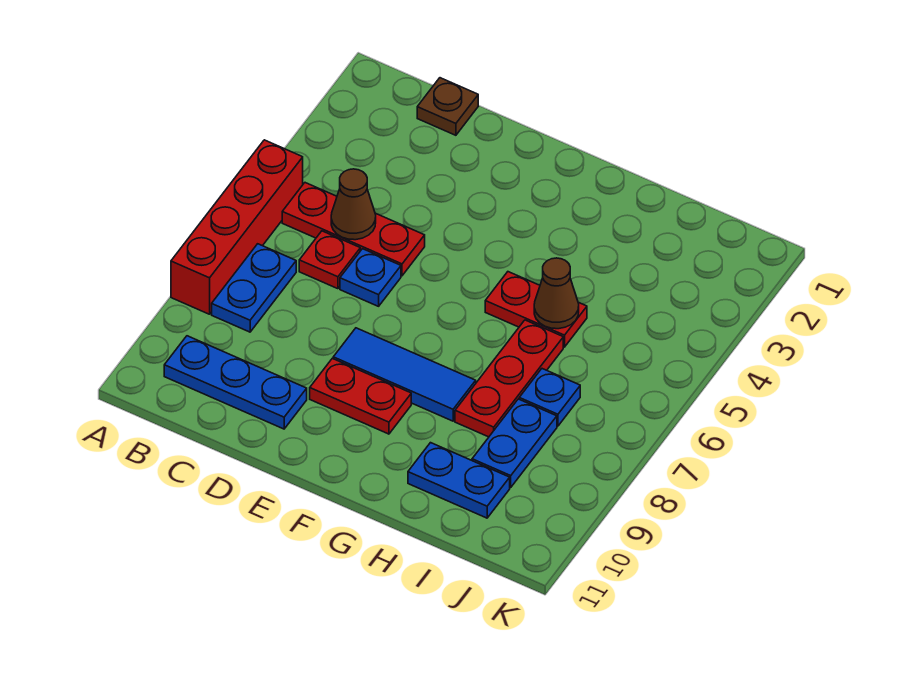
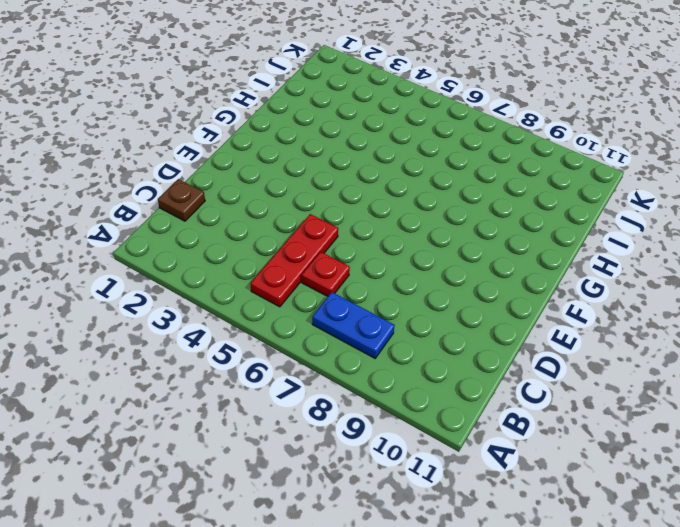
none -> red brick A5:A8 level 1
none -> blue plate B10:D10 level 1
none -> blue plate D6 level 1

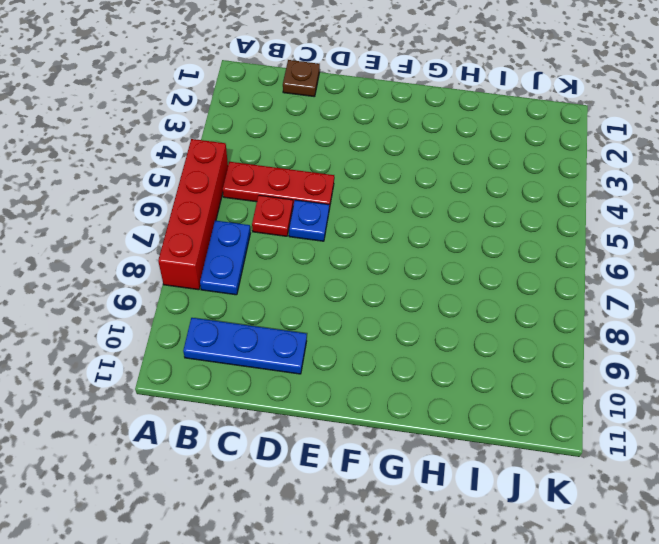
none -> blue tile E8:G8 level 1
none -> red plate E9:F9 level 1
none -> red plate G5:H5 level 1

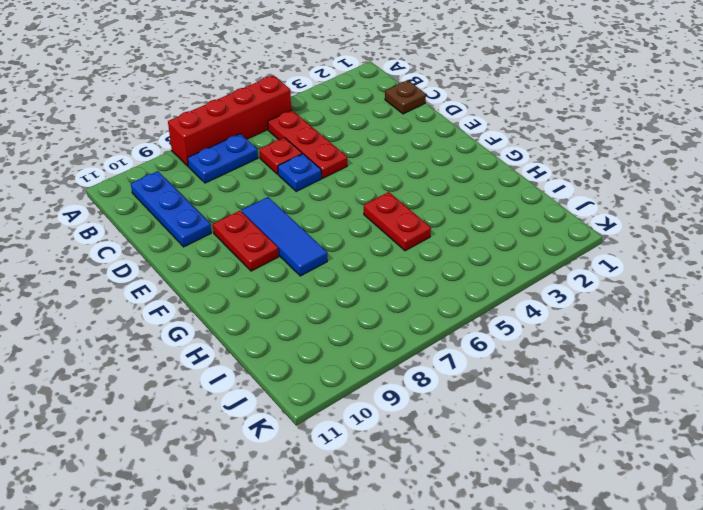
none -> red plate H6:H8 level 1
none -> blue plate H10:I10 level 1
none -> blue plate I7 level 1

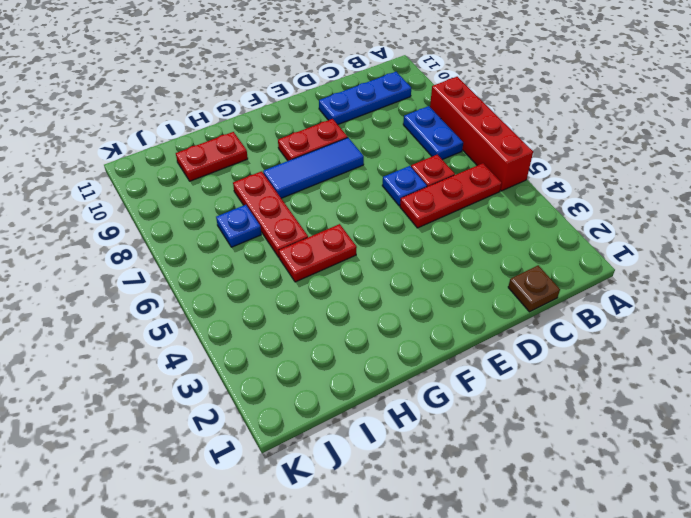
red plate H10:I10 level 1 -> blue plate H10:I10 level 1
none -> blue plate I8:I9 level 1
none -> brown cone C5 level 2
none -> brown cone H5 level 2

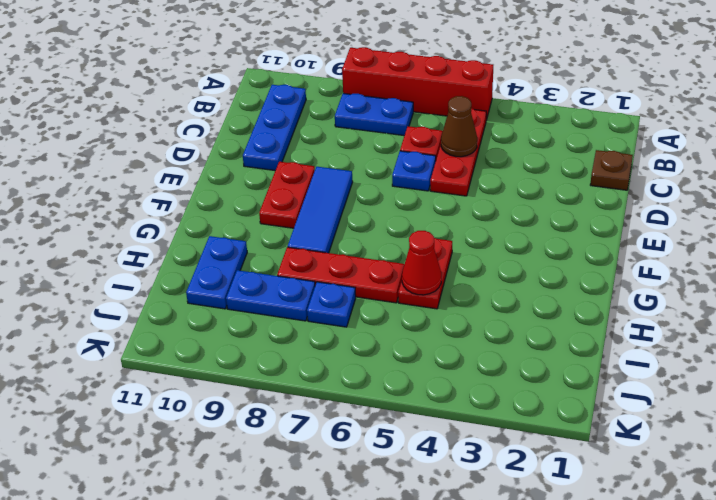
red cone H5 level 2 -> brown cone H5 level 2

